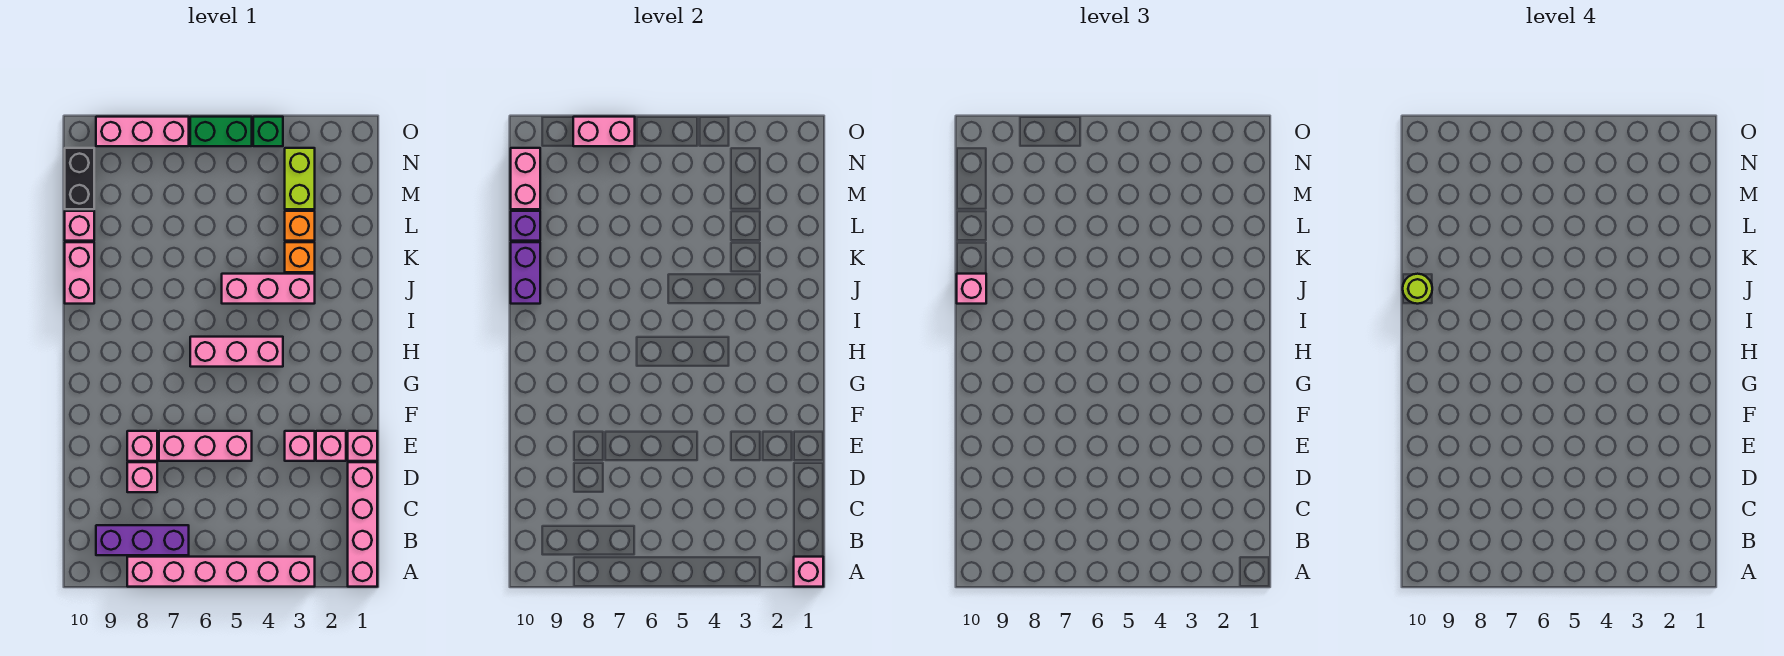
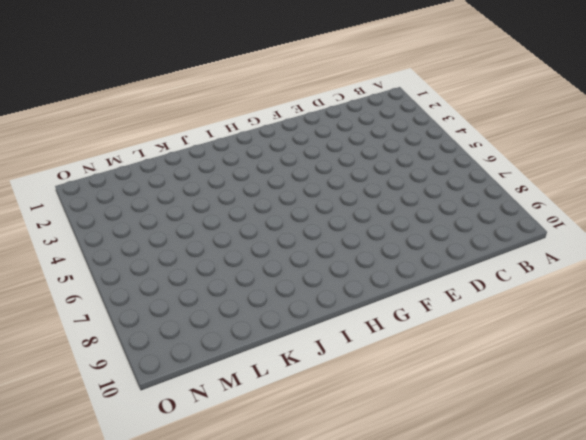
none -> pink brick A1:D1 level 1
none -> pink brick A3:A8 level 1
none -> purple brick B7:B9 level 1

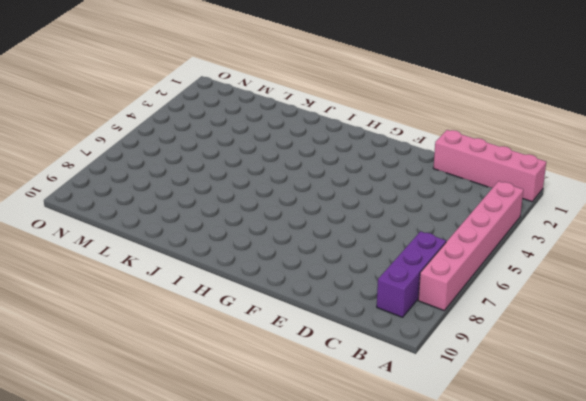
none -> pink brick D8 level 1
none -> pink brick E1 level 1
none -> pink brick E2 level 1

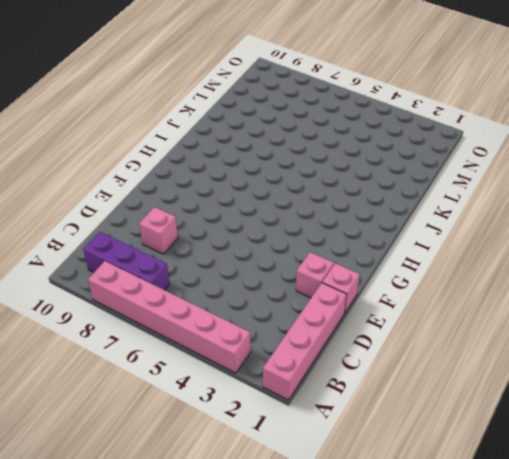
none -> pink brick E3 level 1
none -> pink brick E5:E7 level 1
none -> pink brick E8 level 1

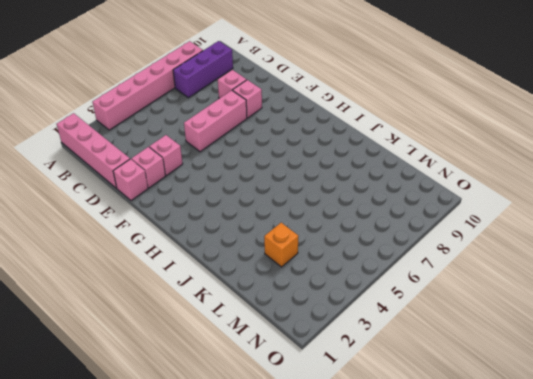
none -> pink brick H4:H6 level 1
none -> pink brick J3:J5 level 1
none -> pink brick J10:K10 level 1

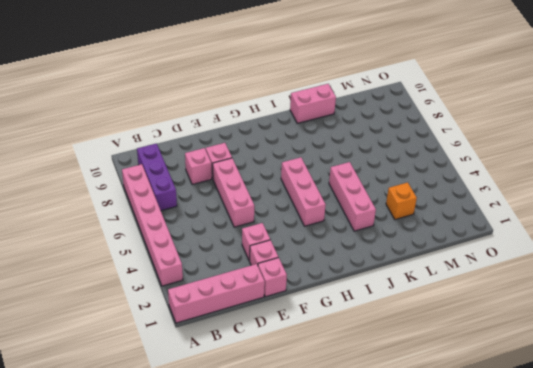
none -> orange brick K3 level 1
none -> pink brick L10 level 1
none -> lime brick M3:N3 level 1

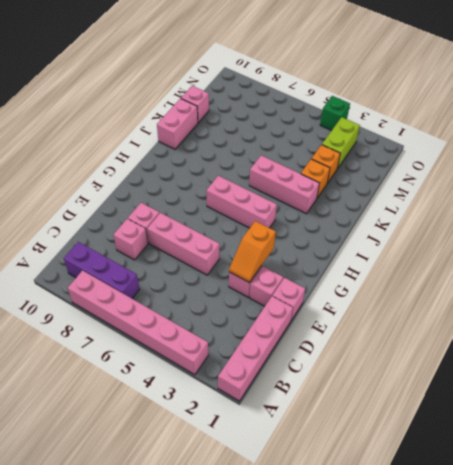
orange slope E3:F3 level 2 top F -> none
none -> black brick M10:N10 level 1
none -> green brick O5:O6 level 1
none -> pink brick O7:O9 level 1

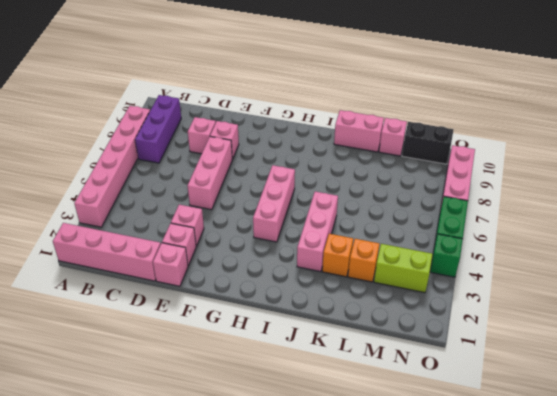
none -> pink brick A1 level 2
none -> purple brick J10:K10 level 2
none -> purple brick L10 level 2

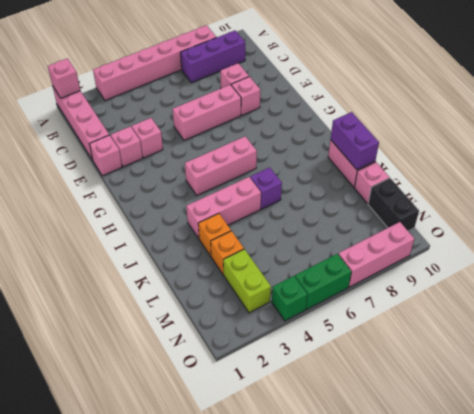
purple brick J6 level 1 -> purple brick L10 level 2
none -> pink brick M10:N10 level 2
none -> pink brick O7:O8 level 2
none -> pink brick J10 level 3

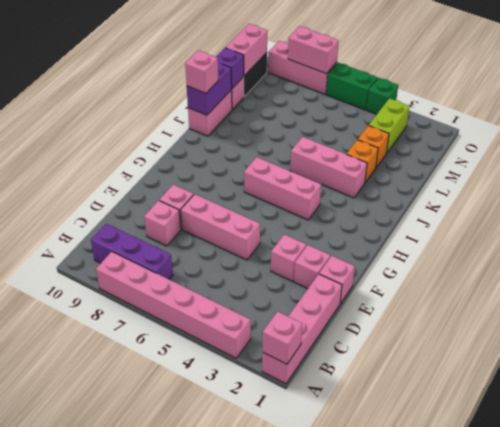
none -> lime round brick J10 level 4

